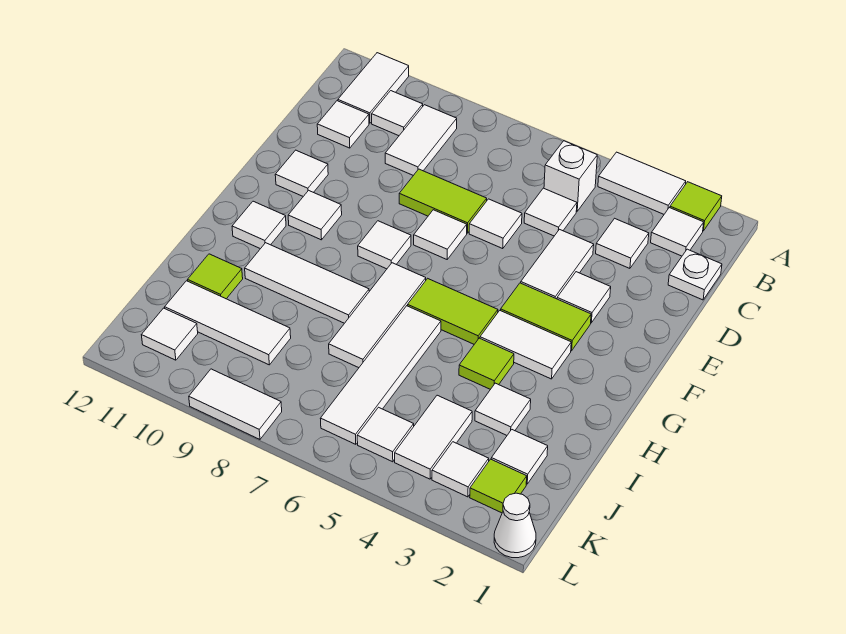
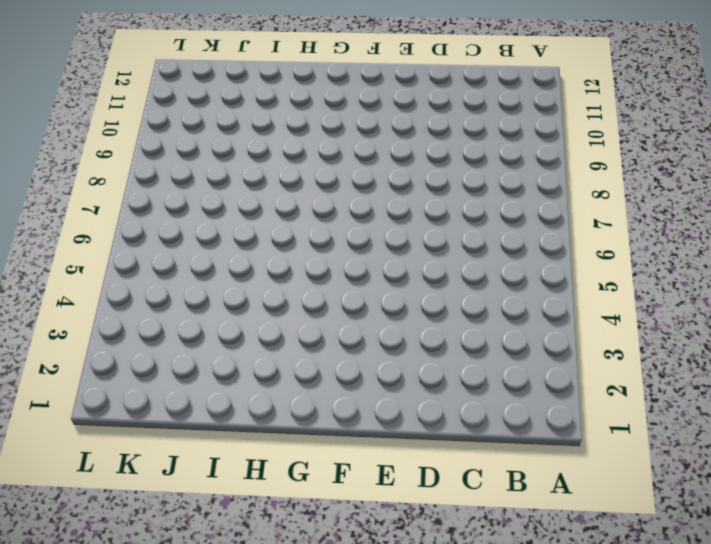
none -> lime tile A2 level 1
none -> white tile A3:A4 level 1
none -> white tile A11:B11 level 1
none -> white tile B2 level 1

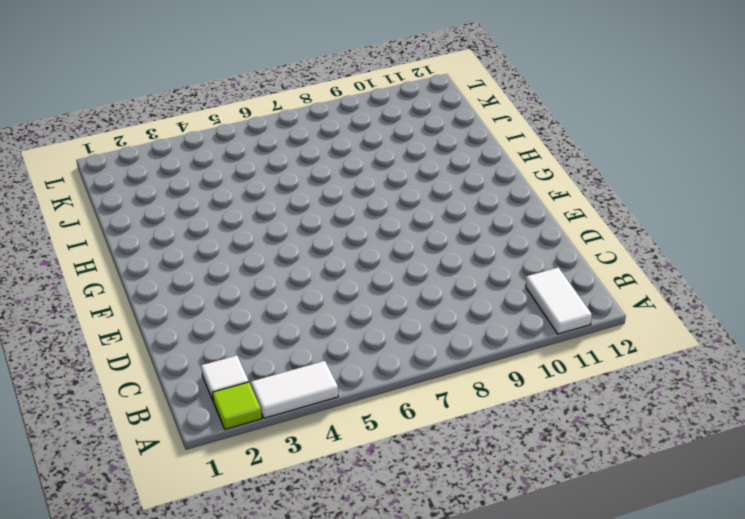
none -> white brick B5 level 1
none -> white tile B9:C9 level 1
none -> white tile B10 level 1
none -> white plate C1 level 1

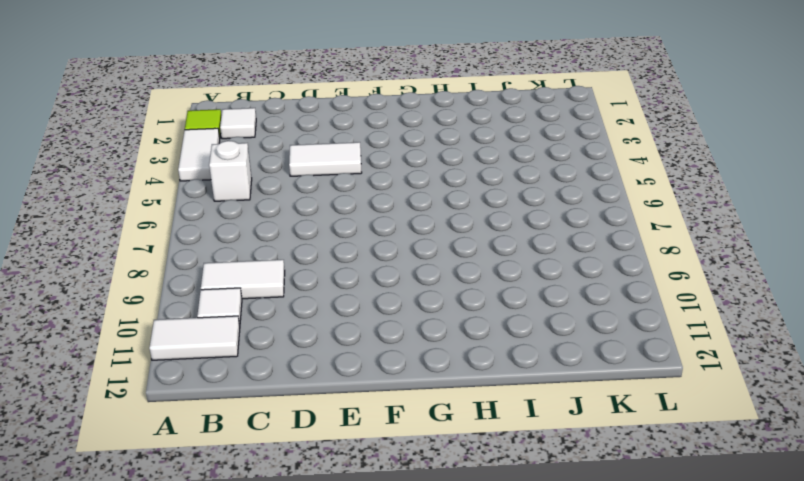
none -> white plate C1 level 1
none -> white tile C3 level 1
none -> white tile C5 level 1
none -> white tile C11 level 1

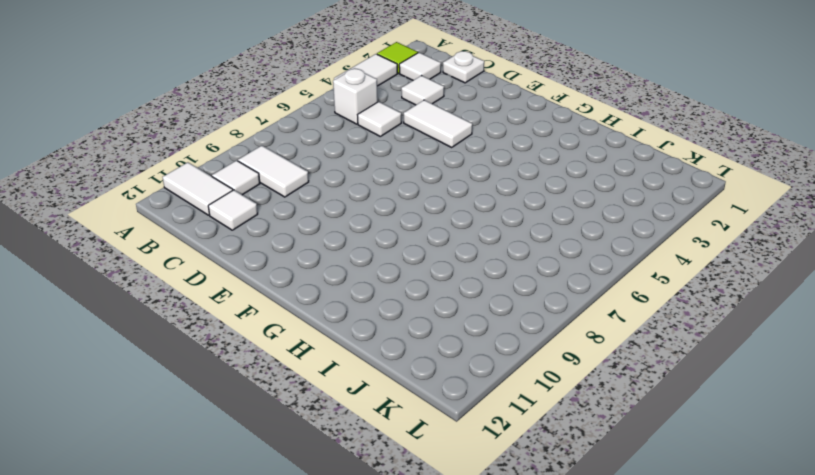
none -> white tile D6 level 1
none -> lime tile D7:D8 level 1
none -> white tile E3 level 1
none -> white tile E7 level 1

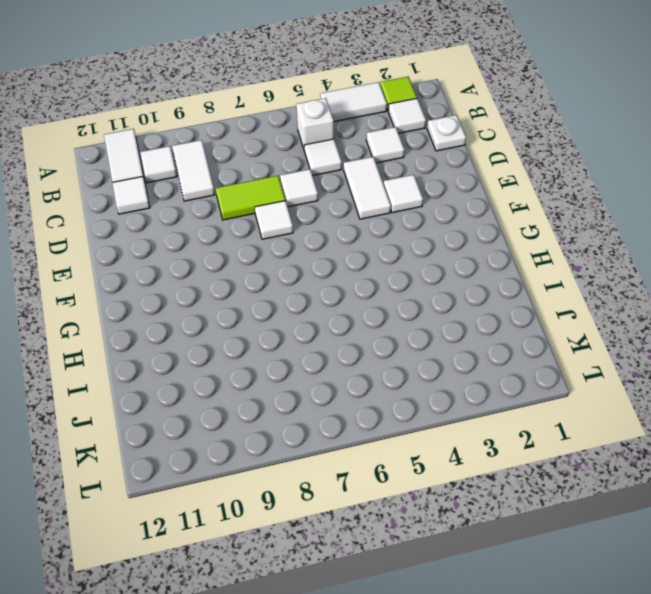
none -> white tile E11 level 1
none -> lime tile F3:F4 level 1
none -> white tile F8 level 1
none -> white tile F10 level 1

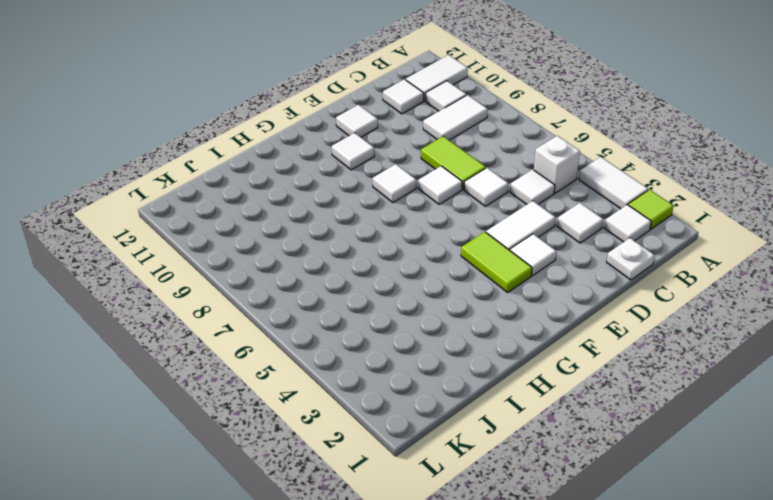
none -> white tile G3:G4 level 1
none -> lime tile G5:G6 level 1
none -> white tile G7:I7 level 1
none -> white tile G11 level 1

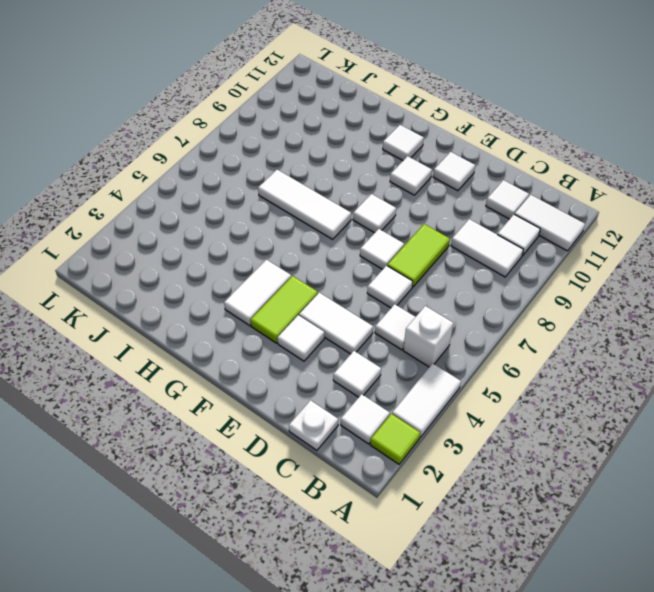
none -> lime tile G5:G6 level 1
none -> lime tile H4 level 1
none -> white tile H6:K6 level 1
none -> white tile H8:H10 level 1

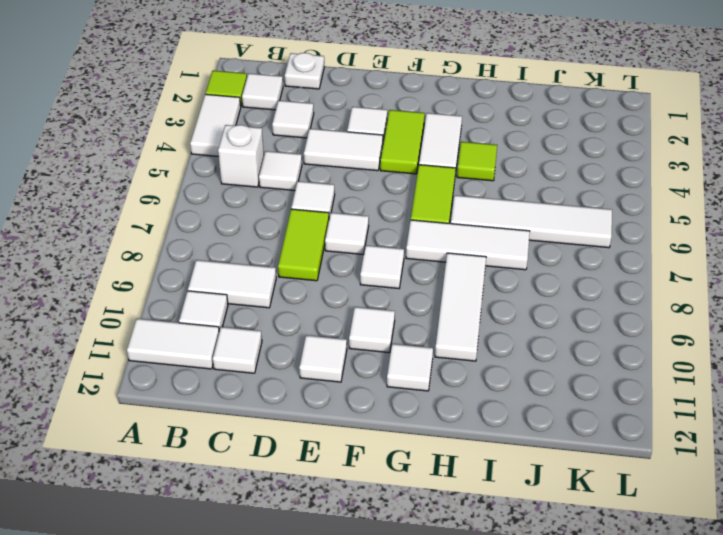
none -> white tile I3 level 1
none -> lime tile I11 level 1
none -> white tile J2 level 1
none -> white tile J4:K4 level 1

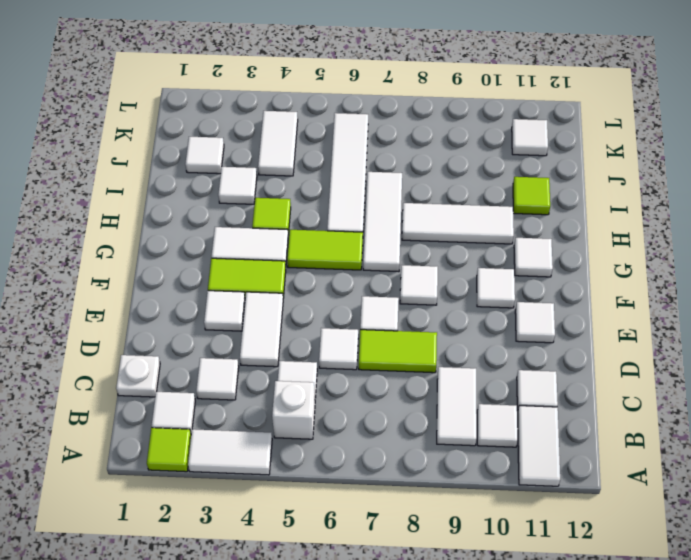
none -> white tile J9:J11 level 1
none -> lime tile K2 level 1
none -> white tile K3 level 1
none -> white tile K5 level 1

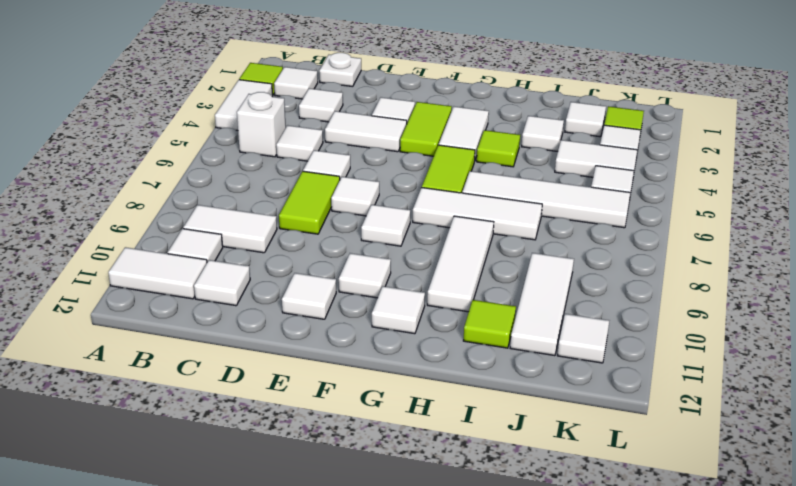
none -> white cone L1 level 1
none -> white tile L8:L9 level 1

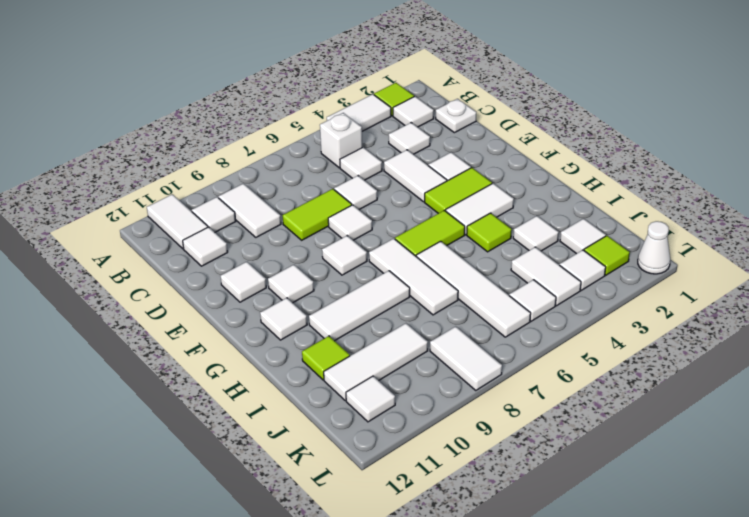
white tile K8:L8 level 1 -> white tile L8:L9 level 1

